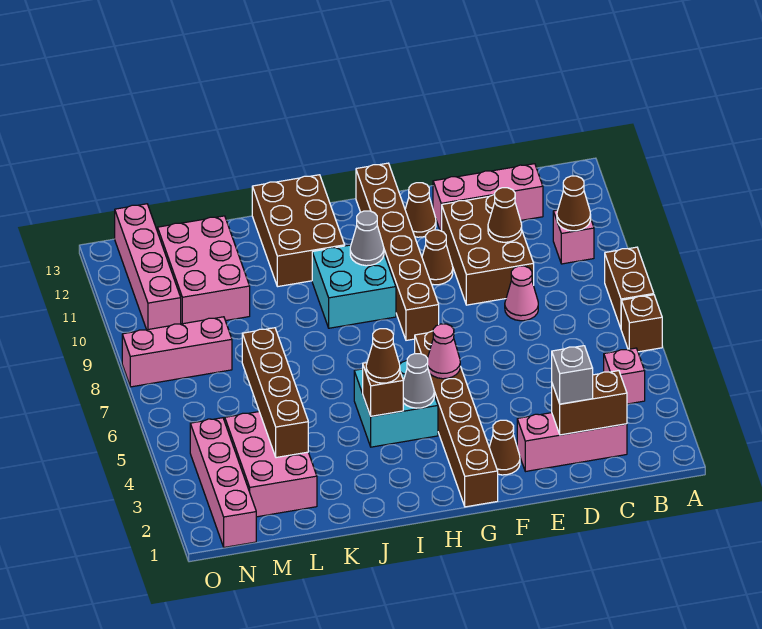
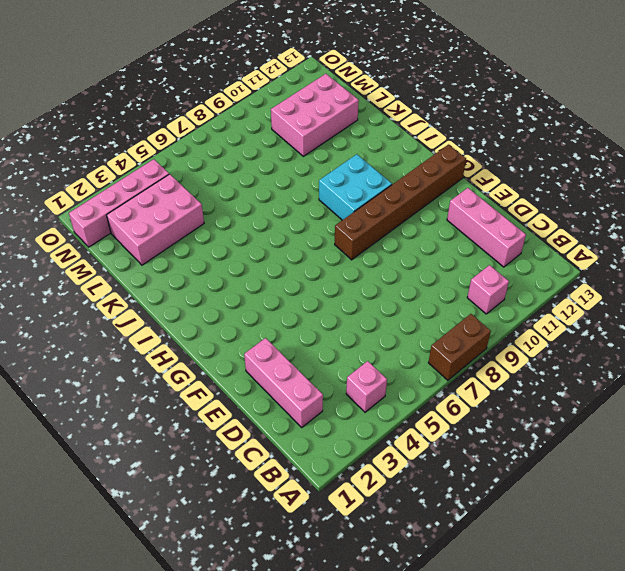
none -> brown brick A6 level 1
none -> pink cone D8 level 1
none -> brown brick D9:E11 level 1
none -> brown cone F2 level 1

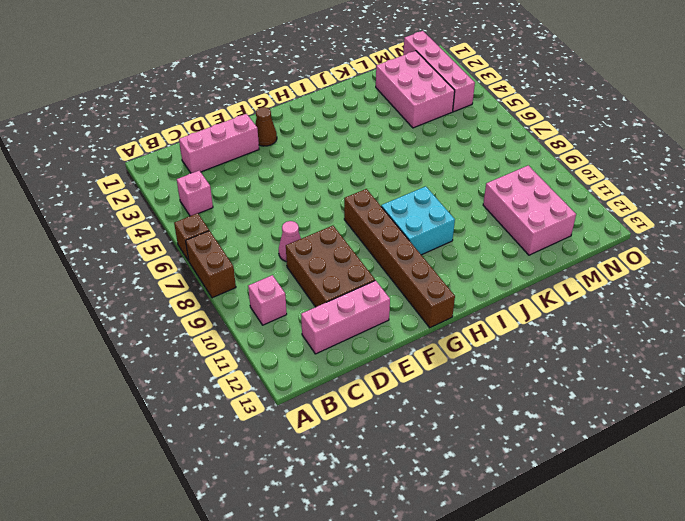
none -> brown cone F10 level 1
none -> brown cone F12 level 1
none -> brown brick G1:G6 level 1
none -> cyan brick H4:I5 level 1

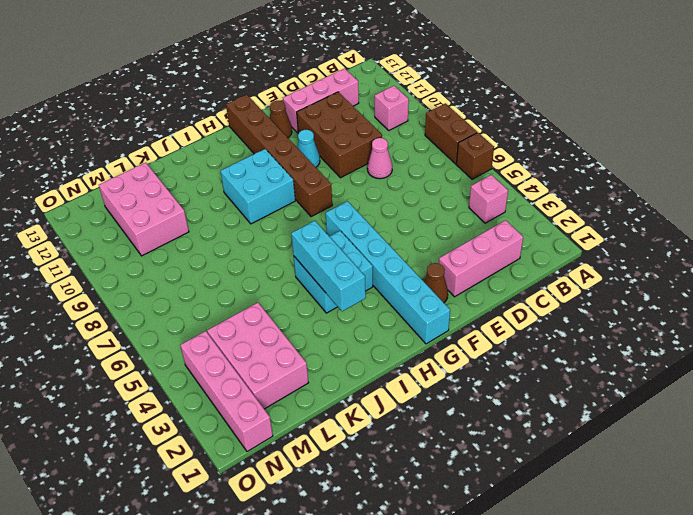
cyan cone F10 level 1 -> brown cone F10 level 1
cyan brick G1:G6 level 1 -> brown brick G1:G6 level 1
cyan brick I3:I5 level 2 -> brown brick I4 level 2
none -> brown brick I11:J13 level 1
none -> pink brick M8:O8 level 1
none -> pink brick N10:N13 level 1
none -> brown cone B10 level 2

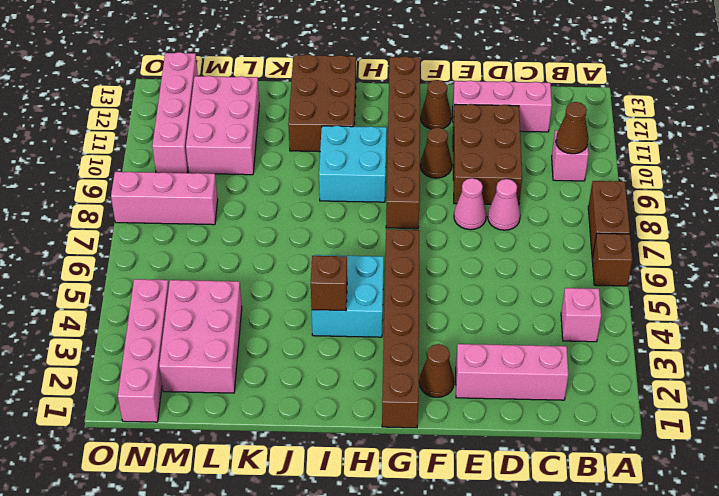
pink cone E8 level 1 -> pink cone G5 level 2
none -> brown brick C2:D2 level 2
none -> brown cone D10 level 2
none -> grey cone H4 level 2
none -> grey cone H10 level 2

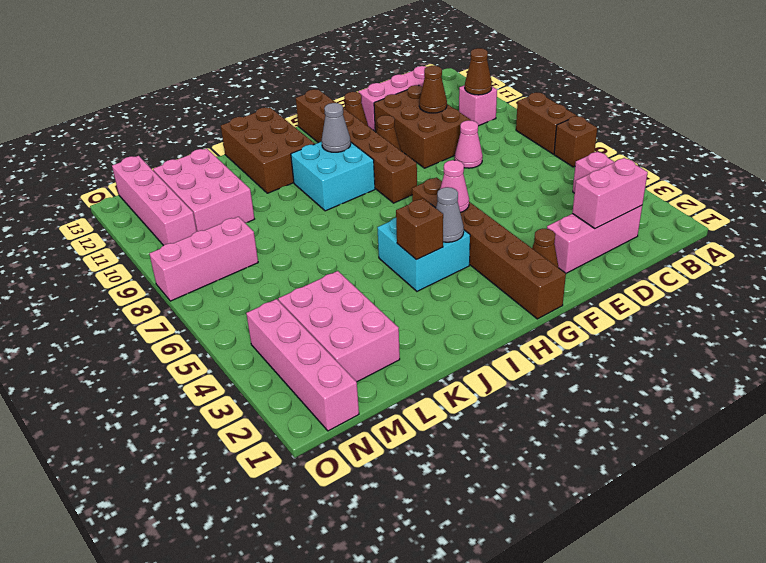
pink brick C2:D2 level 2 -> brown brick C2:D2 level 2
none -> brown brick L3:L6 level 2
none -> grey brick D2 level 3
none -> brown cone I4 level 3

